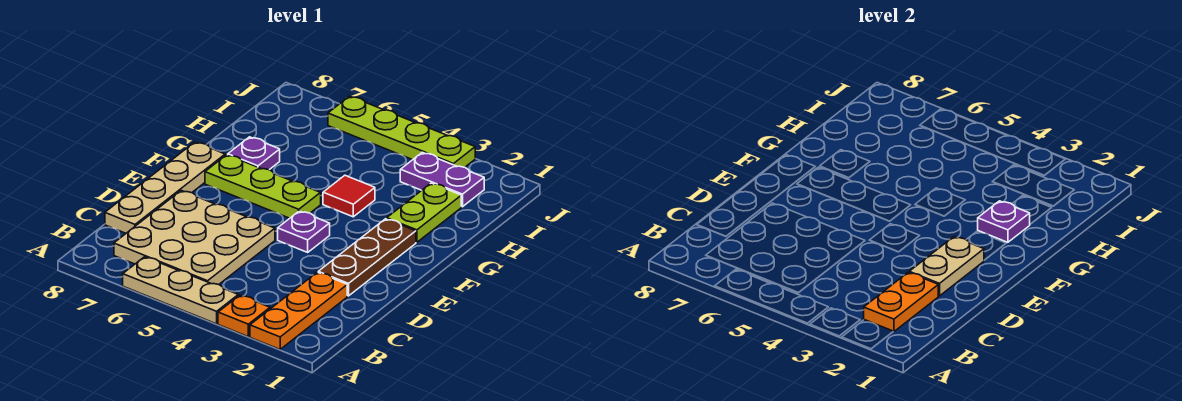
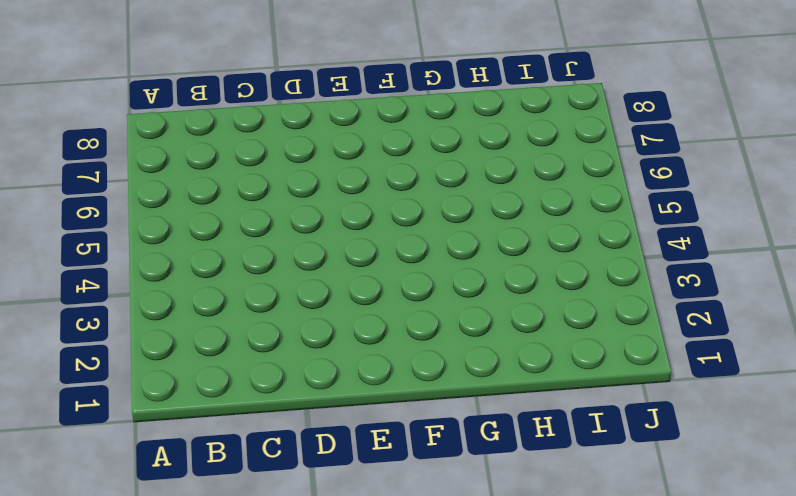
none -> orange plate A2:C2 level 1
none -> orange plate A3 level 1
none -> tan plate A4:A6 level 1

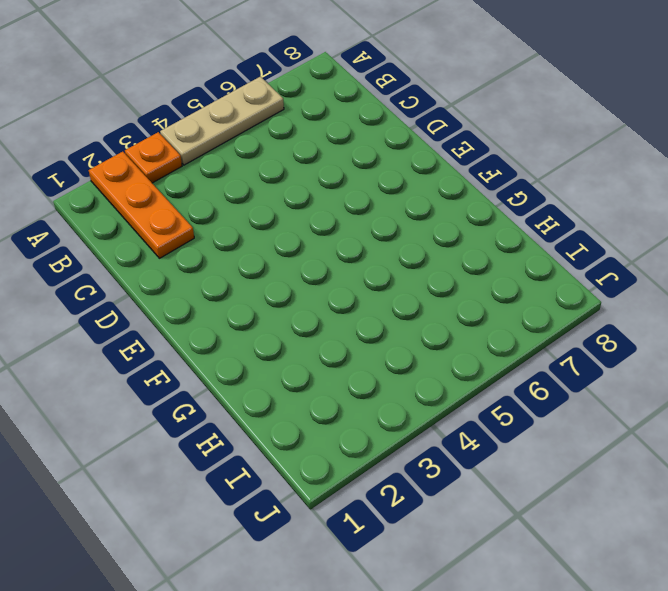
none -> tan plate B5:D7 level 1
none -> tan plate C8:F8 level 1
none -> brown plate D2:F2 level 1

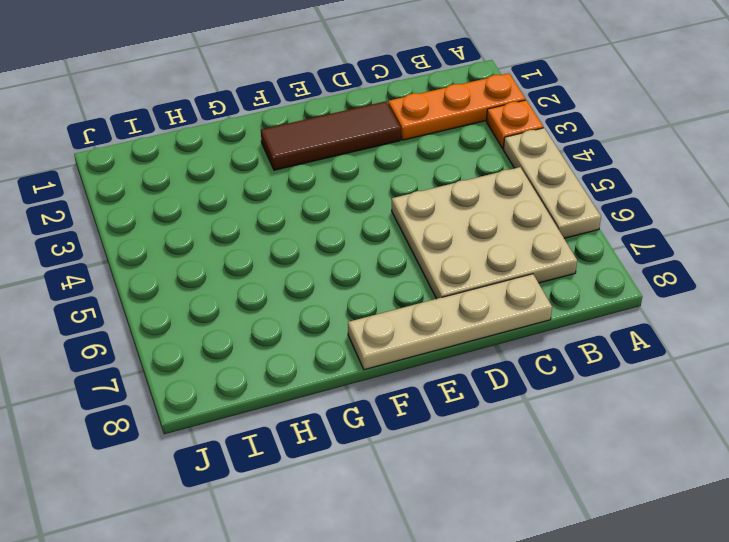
brown tile D2:F2 level 1 -> brown plate D2:F2 level 1
none -> purple plate E4 level 1
none -> lime plate F5:F7 level 1
none -> lime plate G2:H2 level 1

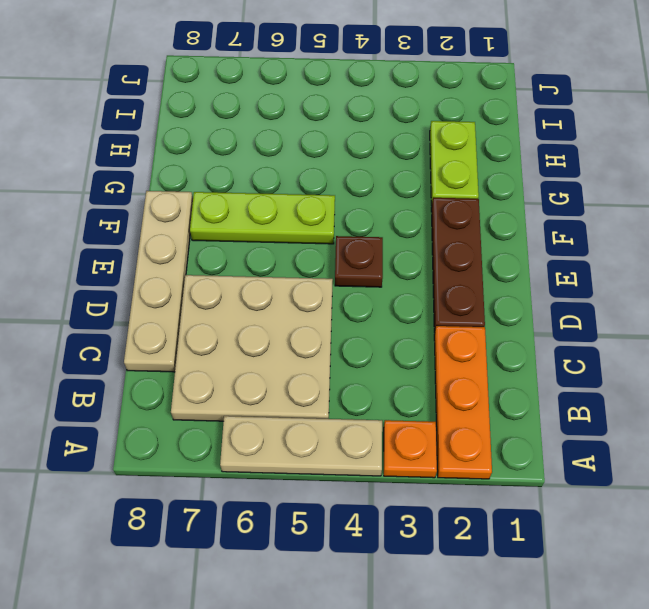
brown plate E4 level 1 -> purple plate E4 level 1
none -> red tile G4 level 1
none -> purple plate G7 level 1
none -> purple plate I2:I3 level 1

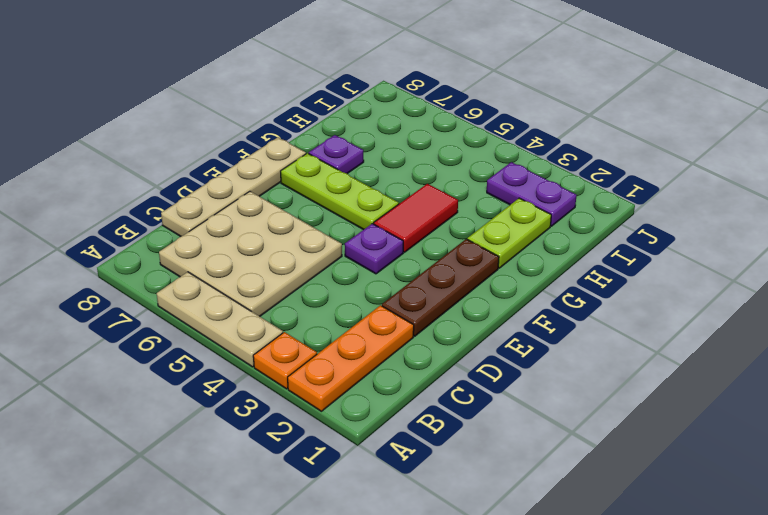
red tile F4:G4 level 1 -> red tile G4 level 1
none -> lime plate J3:J6 level 1
none -> orange plate B2:C2 level 2
none -> tan plate D2:E2 level 2

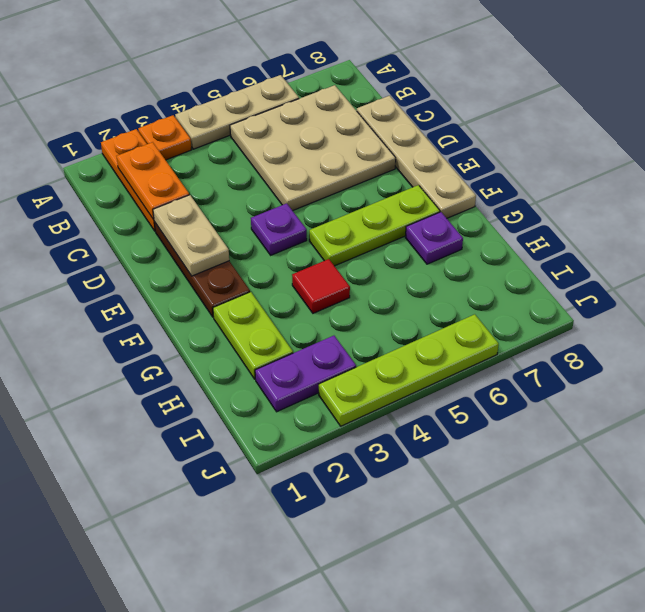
none -> purple plate G2 level 2

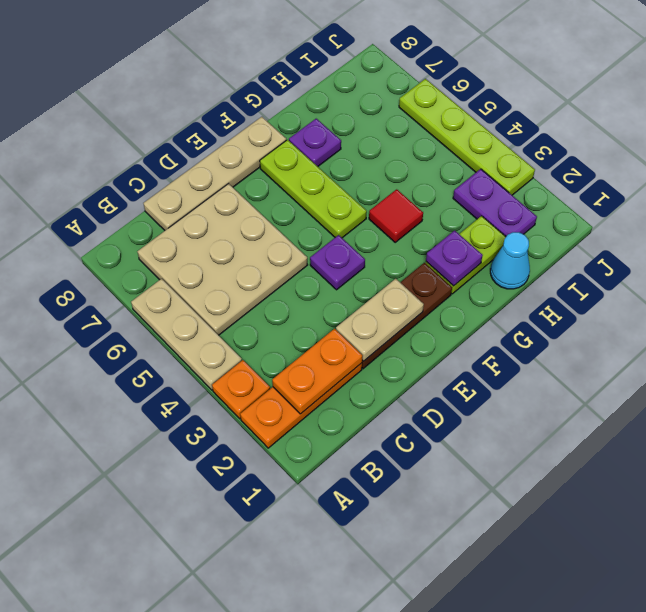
cyan cone H1 level 1 -> none

